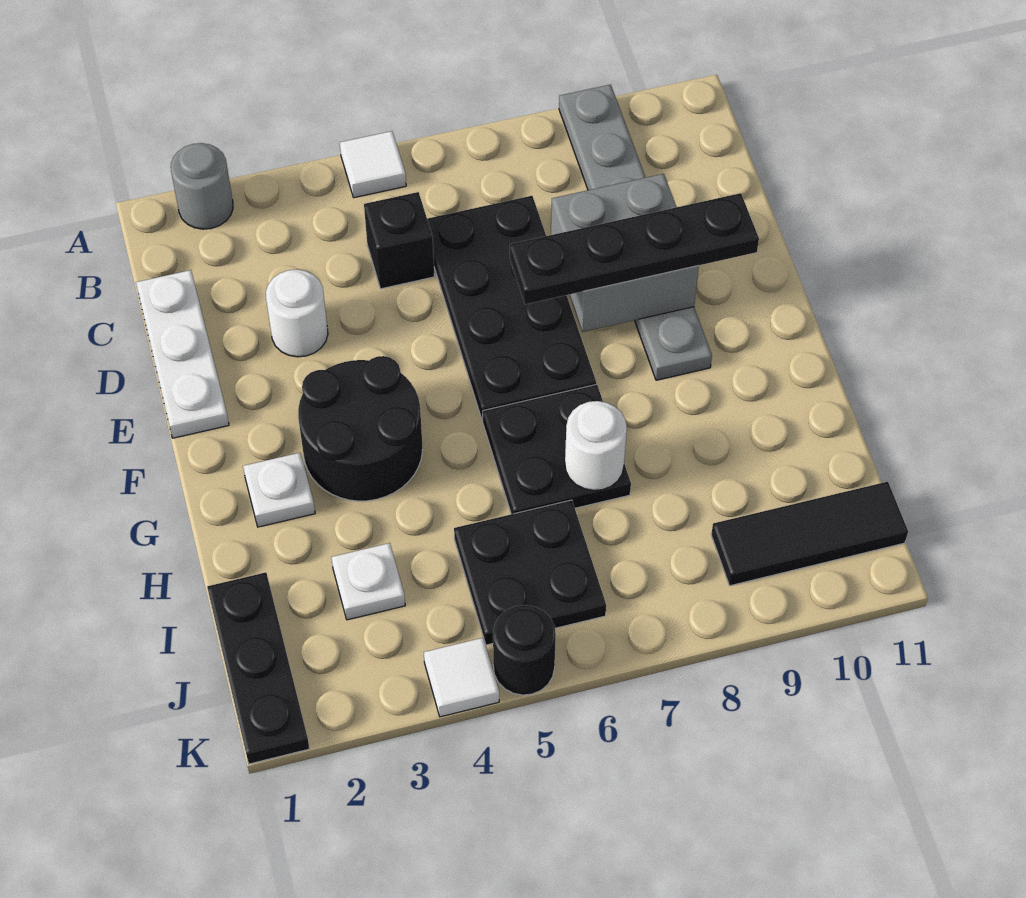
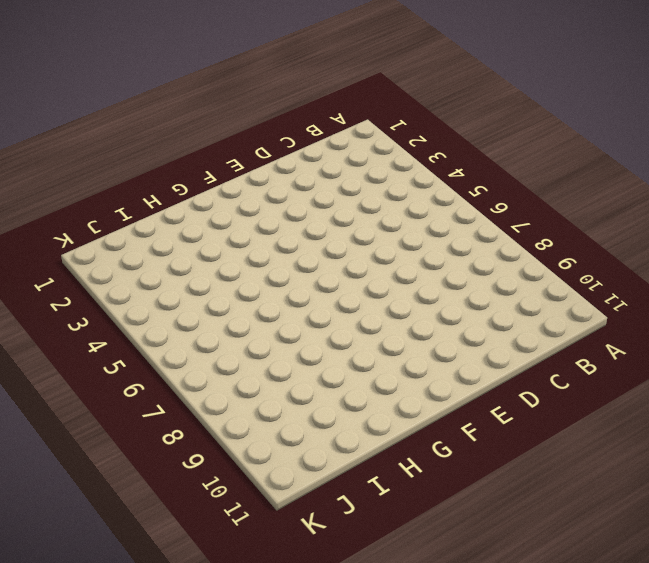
none -> grey round brick A2 level 1
none -> white tile A5 level 1
none -> grey plate A9:F9 level 1

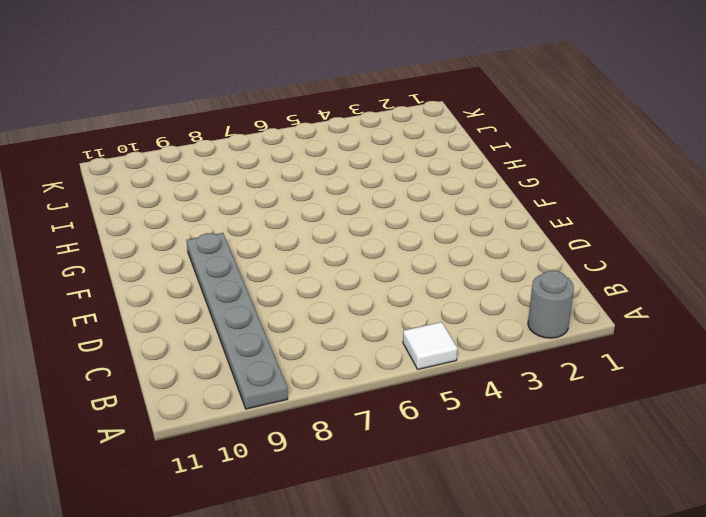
none -> white plate C1:E1 level 1
none -> black brick C5 level 1
none -> black plate C6:F7 level 1

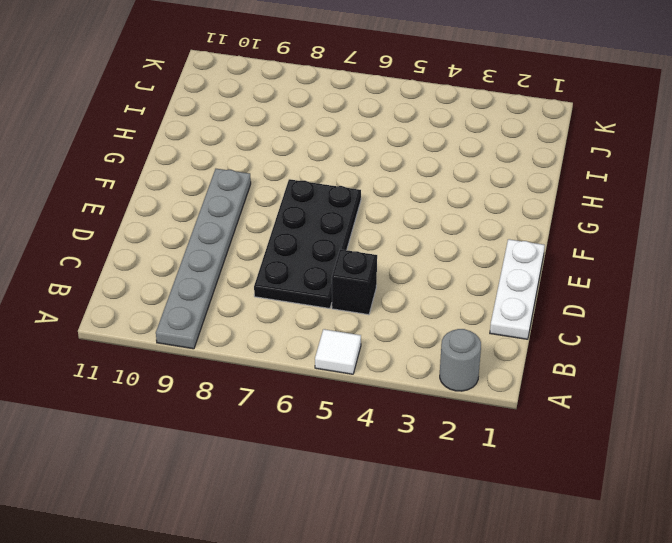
none -> white round brick D3 level 1
none -> black round brick F3:G4 level 1
none -> white plate G2 level 1

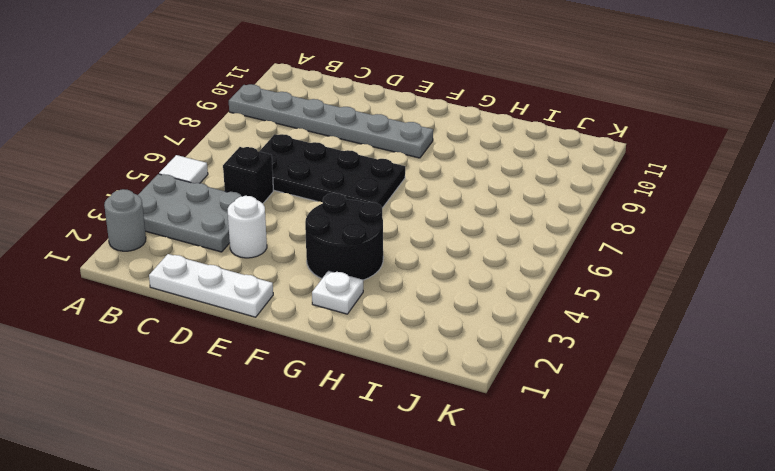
grey plate A3:C4 level 1 -> none
none -> black plate G6:H7 level 1
none -> black plate I1:K1 level 1
none -> white plate I3 level 1

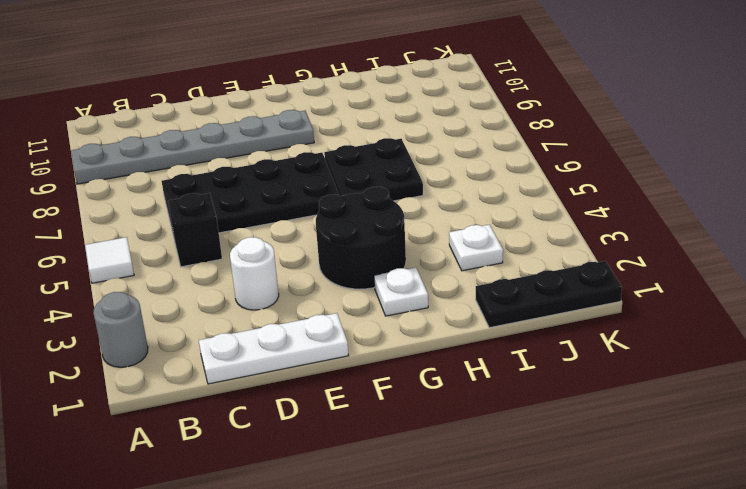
none -> black plate I5:J6 level 1
none -> black tile J9:J11 level 1
none -> white tile K4 level 1

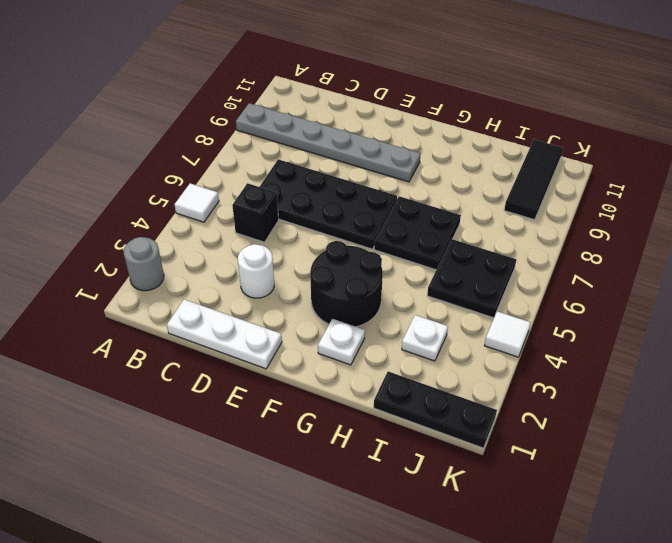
none -> black round brick K5 level 1
none -> grey brick D8:E9 level 2
none -> white round brick H7 level 2

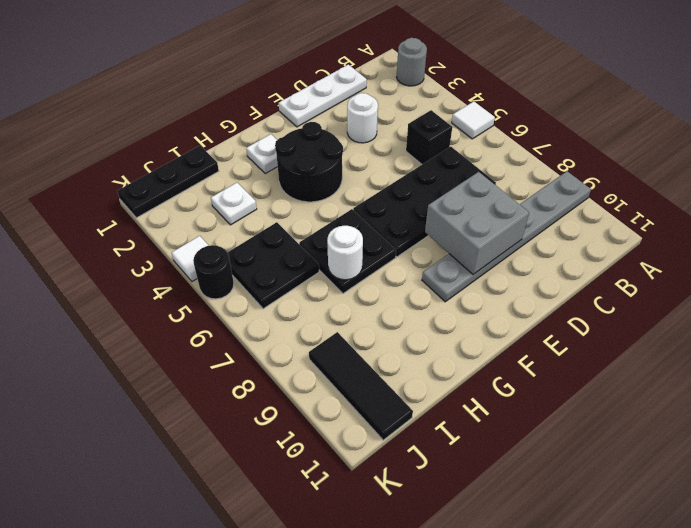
none -> black plate E7:E10 level 3

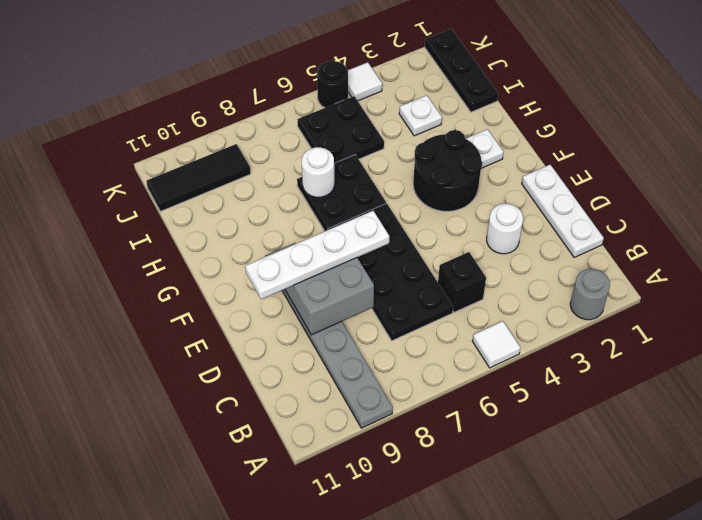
white plate E7:E10 level 3 -> black plate E7:E10 level 3

